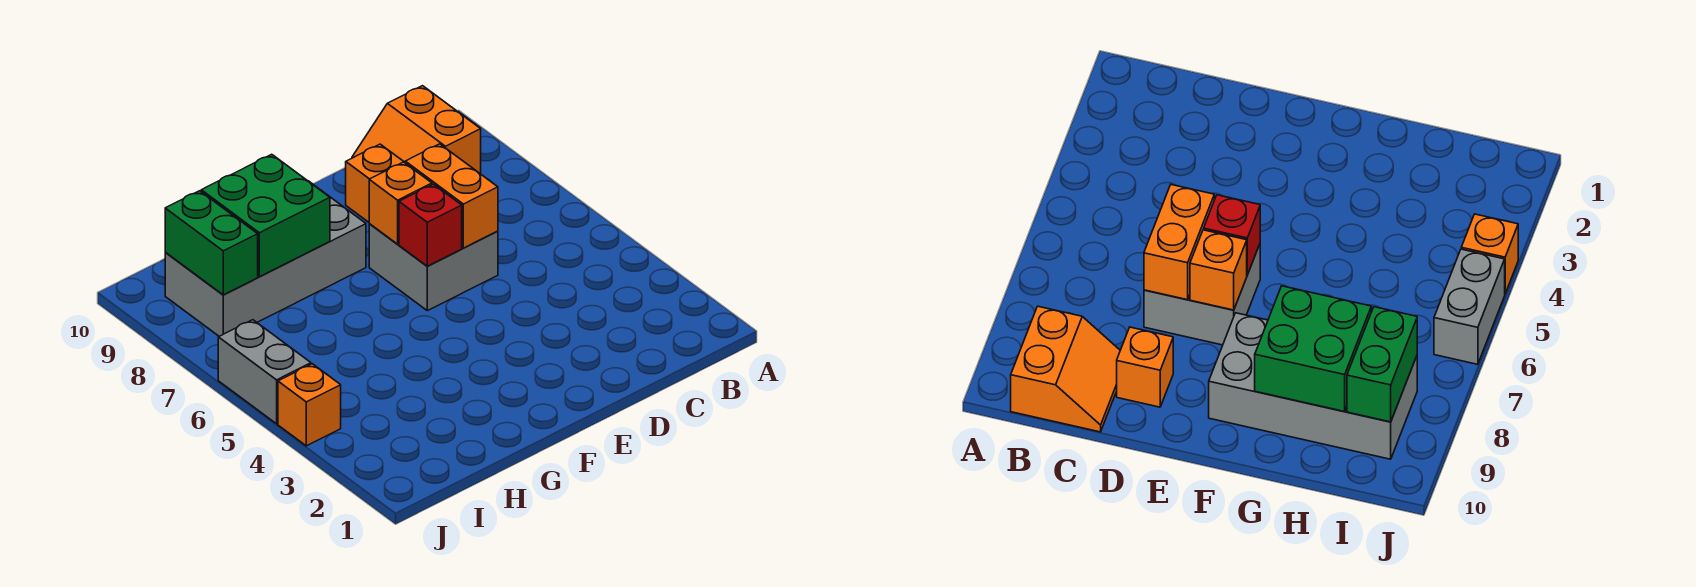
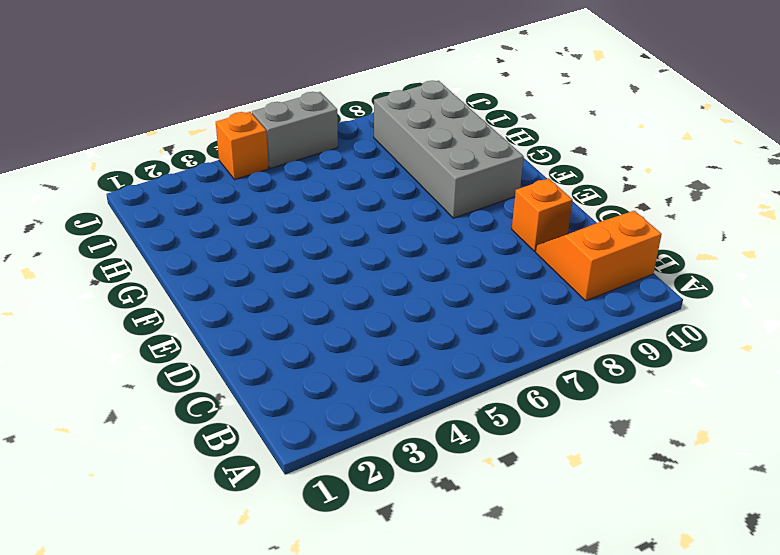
none -> grey brick D6:E7 level 1
none -> orange brick D6:D7 level 2

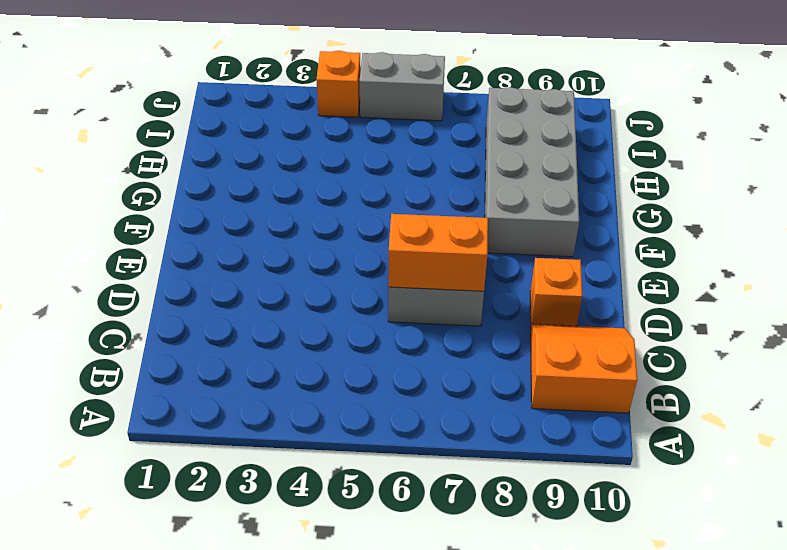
none -> red brick E6 level 2
none -> orange brick E7 level 2

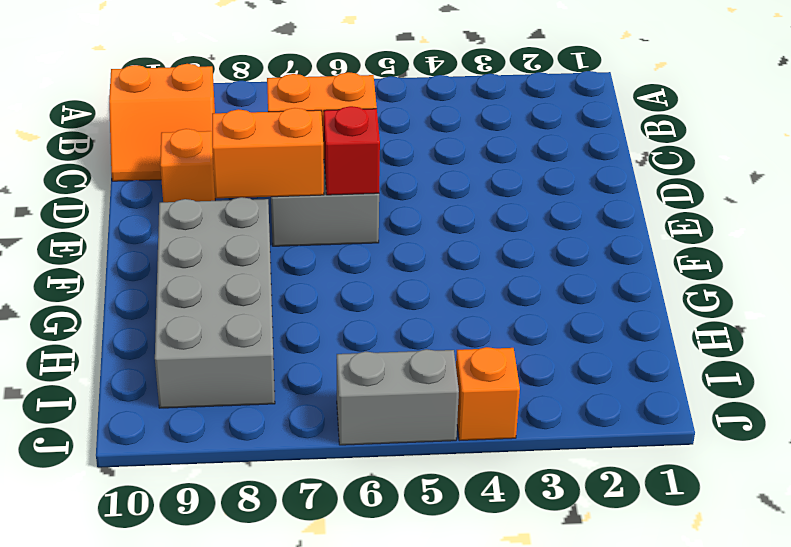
orange brick E7:E8 level 2 -> orange brick E7 level 2
none -> green brick G8:H9 level 2
none -> green brick I8:I9 level 2

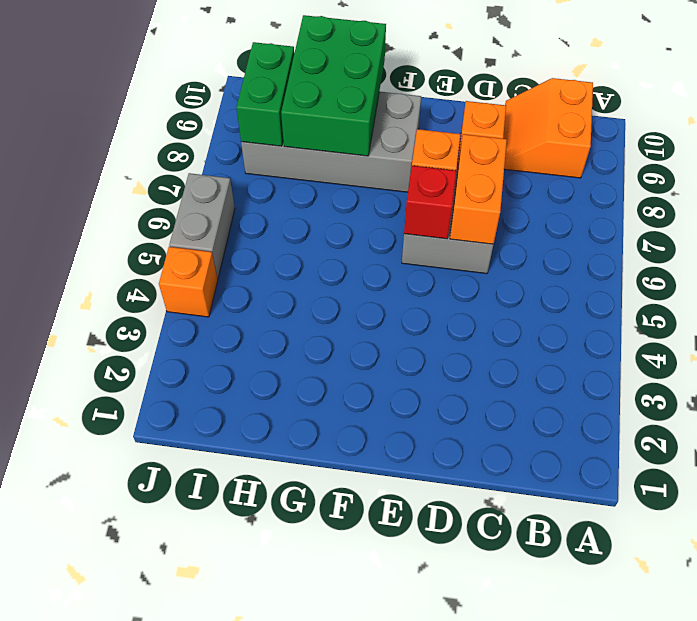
green brick G8:H10 level 2 -> green brick G8:H9 level 2

